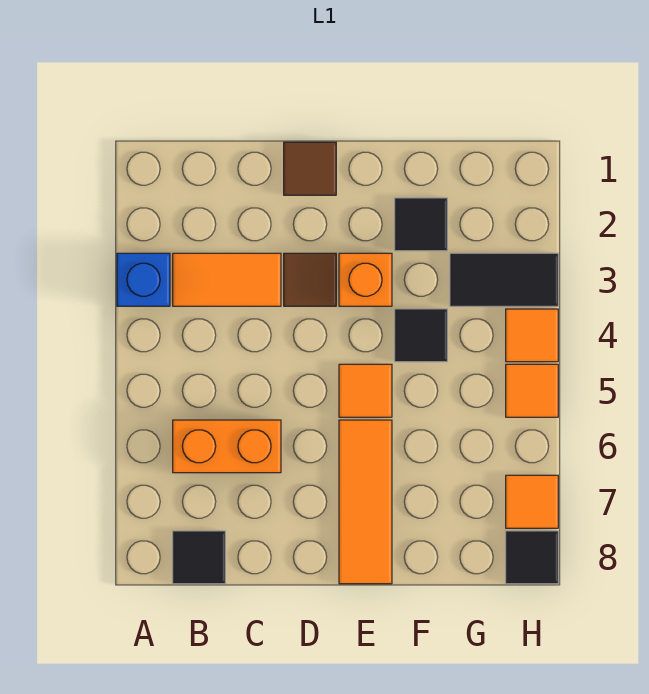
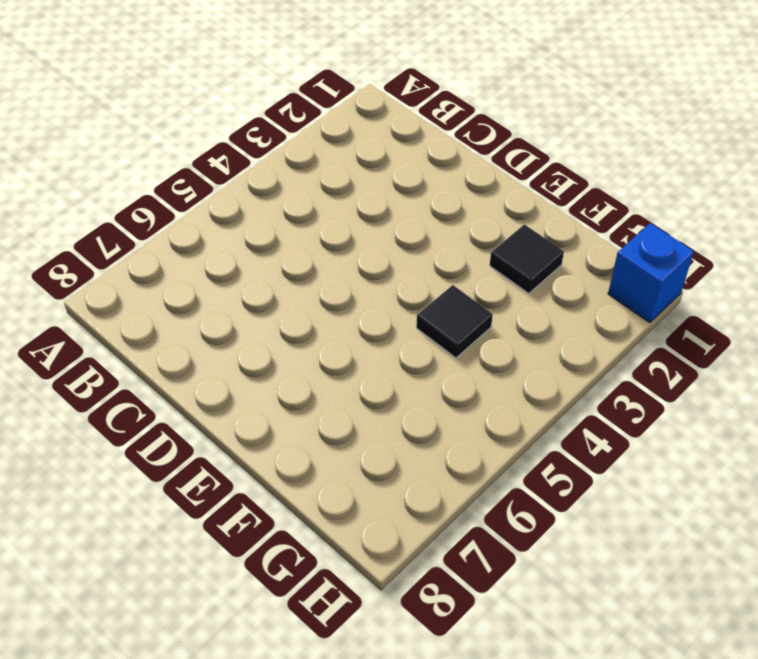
blue brick H1 level 1 -> blue brick A3 level 1
none -> orange tile B3:C3 level 1
none -> orange brick B6:C6 level 1
none -> black tile B8 level 1

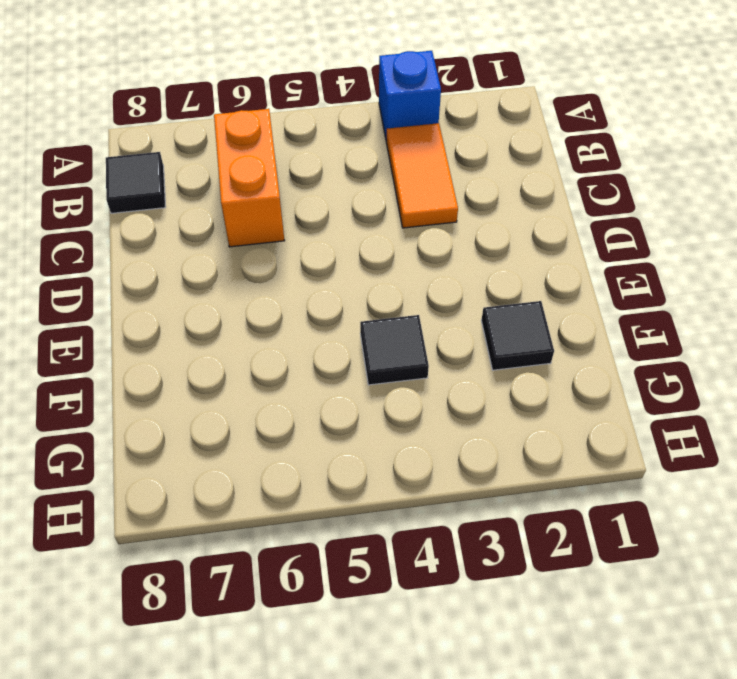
none -> brown tile D1 level 1
none -> brown tile D3 level 1
none -> orange brick E3 level 1

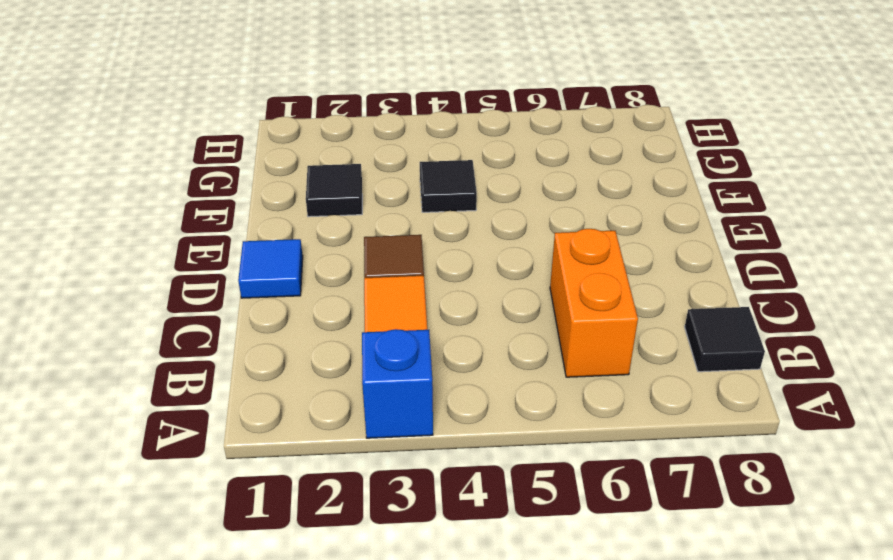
blue tile D1 level 1 -> brown tile D1 level 1
none -> orange brick E3 level 1
none -> orange tile E5 level 1
none -> orange tile E6:E8 level 1

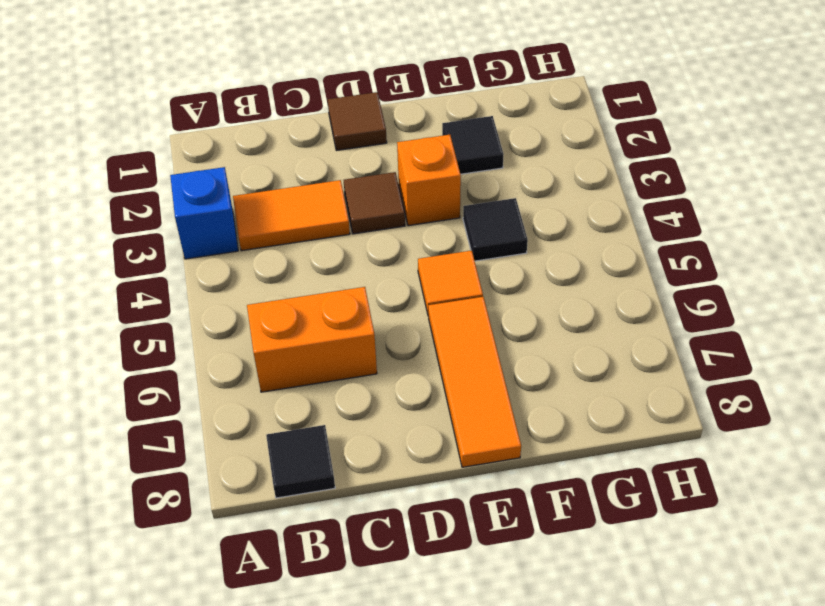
none -> black tile G3:H3 level 1
none -> orange tile H4 level 1
none -> orange tile H5 level 1

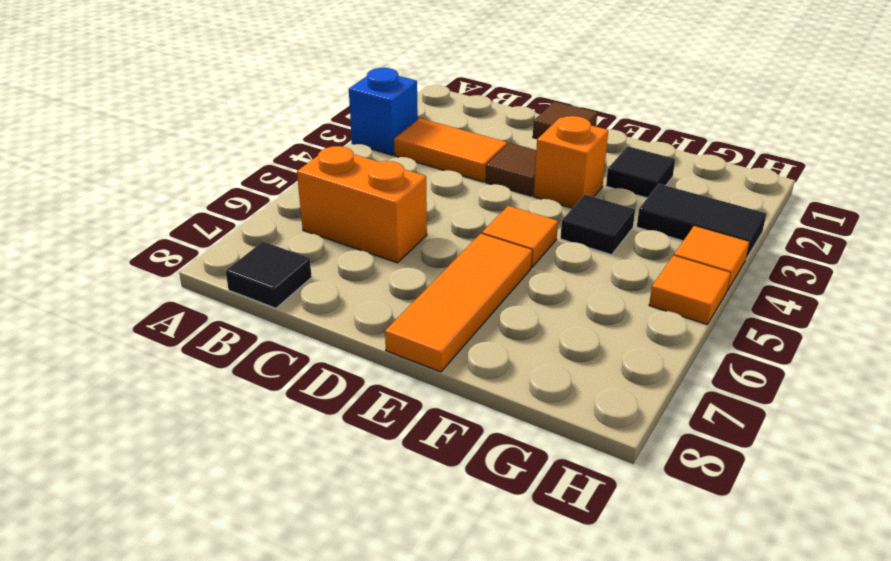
none -> orange tile H7 level 1
none -> black tile H8 level 1

